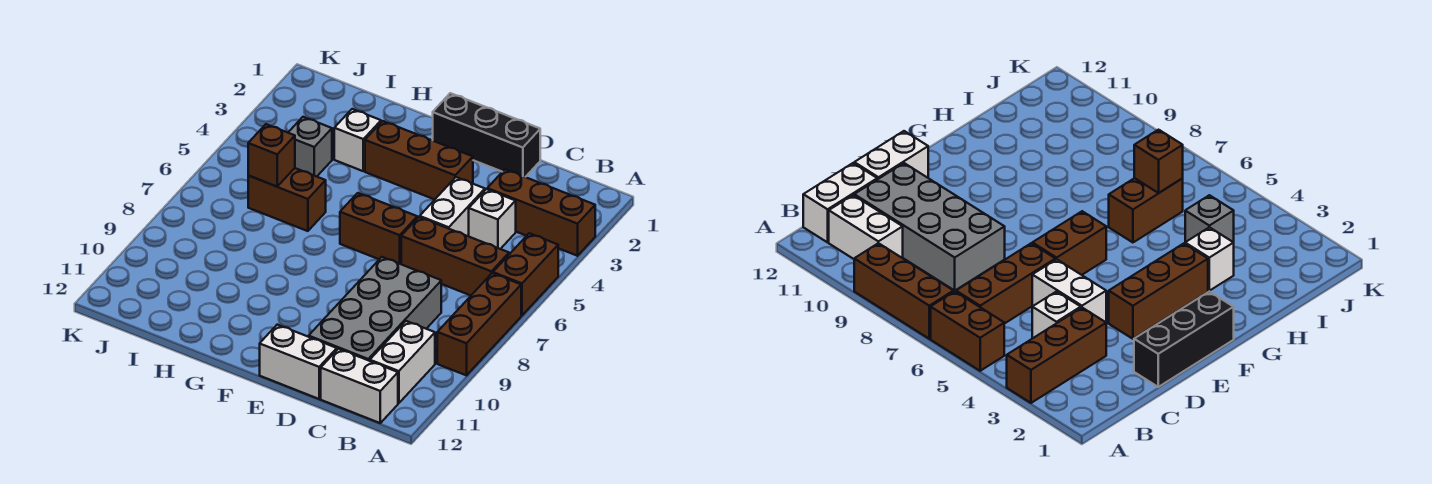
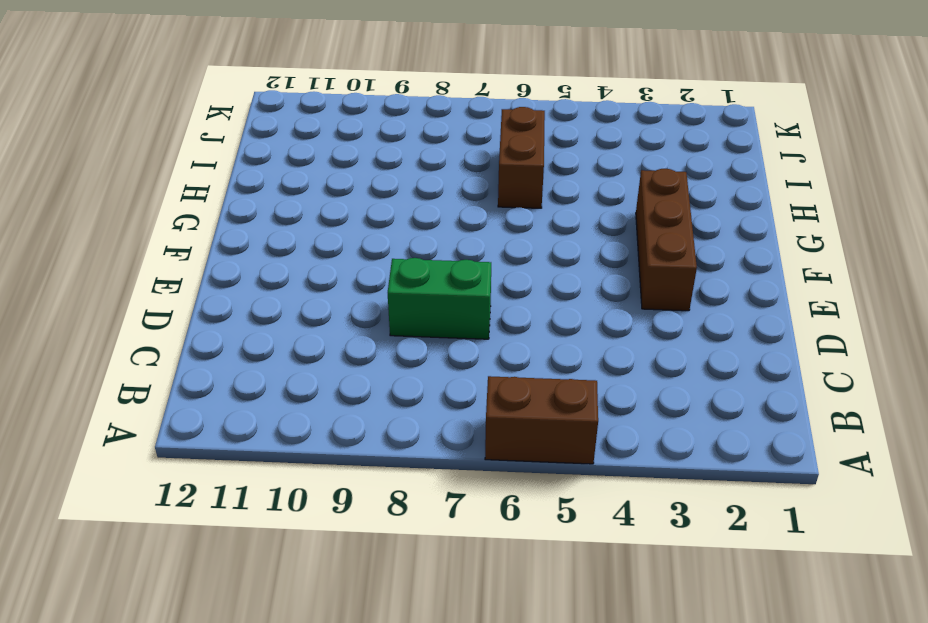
green brick D7:D8 level 1 -> grey brick C8:D11 level 1
none -> brown brick A3:C3 level 1
none -> brown brick A7:A9 level 1
none -> brown brick B6:D6 level 1

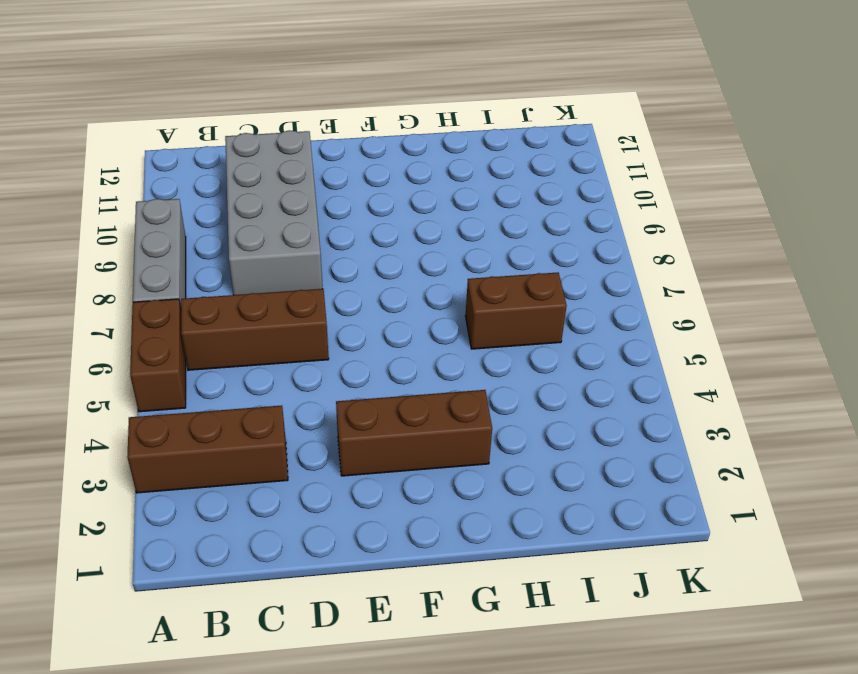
grey brick A7:A9 level 1 -> brown brick A7:A9 level 1
none -> white brick B10:B11 level 1
none -> white brick B12:C12 level 1
none -> white brick C4 level 1

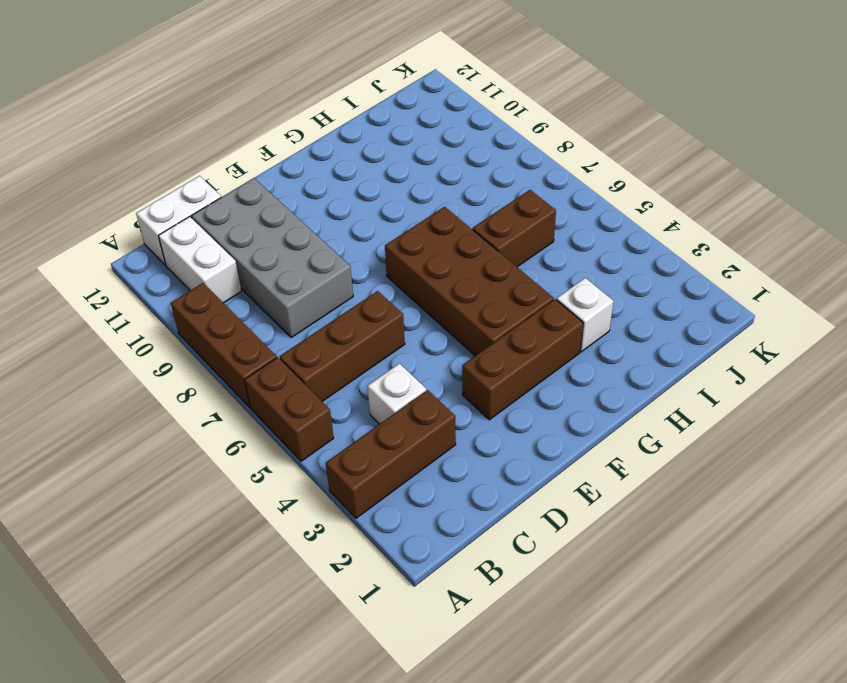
brown brick F4:G7 level 1 -> brown brick E6:F6 level 1
none -> black brick D1:F1 level 1
none -> white brick D4:D5 level 1
none -> white brick D12:E12 level 1

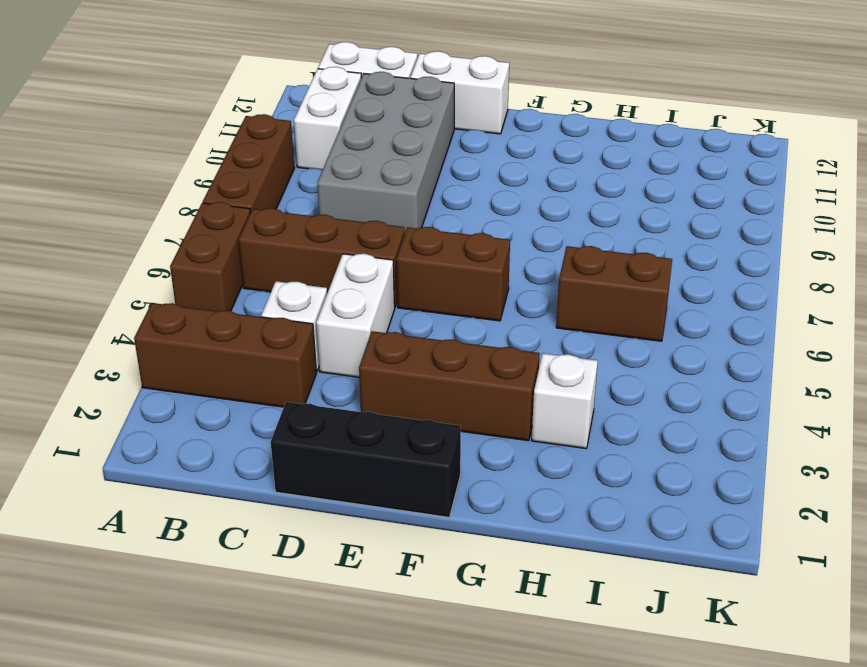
none -> grey brick I4 level 1
none -> brown brick I6 level 2

